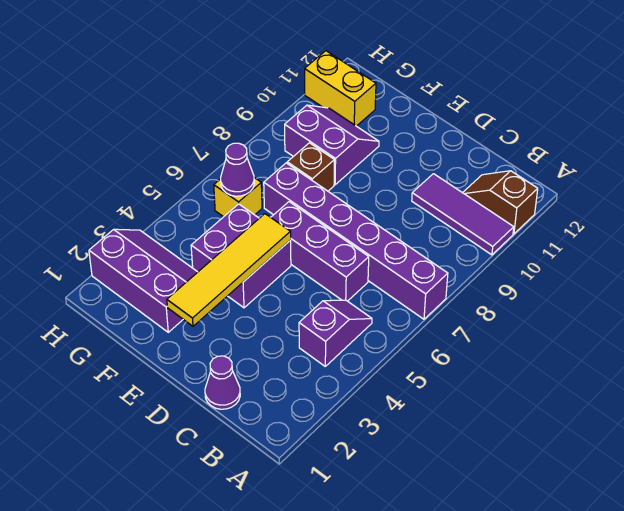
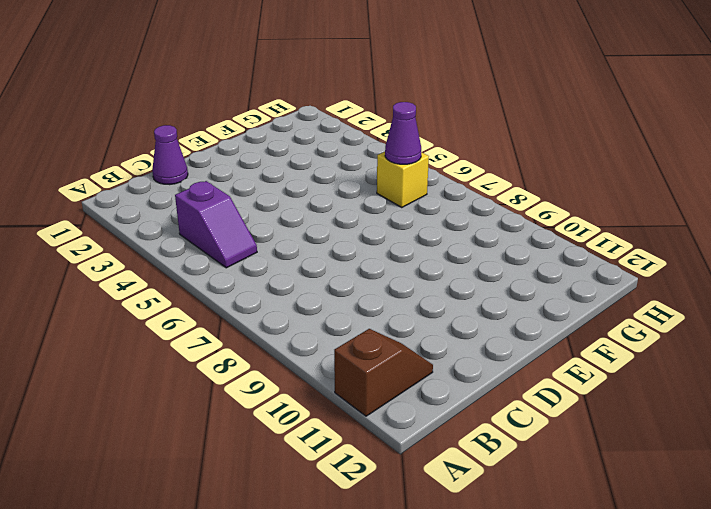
none -> purple brick A7:F7 level 1
none -> purple tile A10:C10 level 1
none -> purple brick C6:E6 level 1

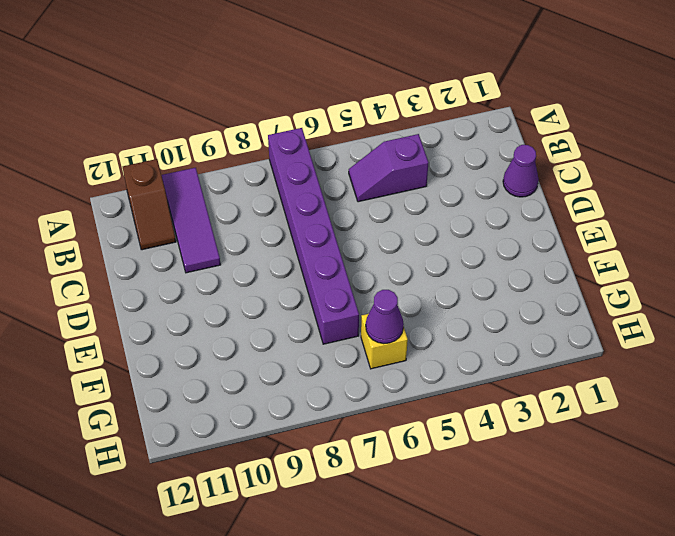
none -> purple brick C6:E6 level 1
none -> purple brick E4:F5 level 1
none -> purple slope F2:H3 level 1 top 2

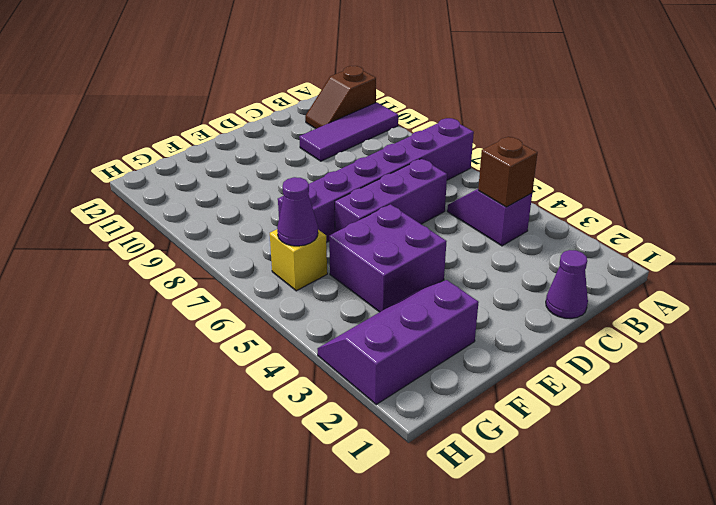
brown brick B4 level 2 -> brown brick F8 level 1
none -> purple slope F9:G10 level 1 top 9
none -> yellow brick G11:H11 level 1
none -> yellow tile E2:E5 level 2

